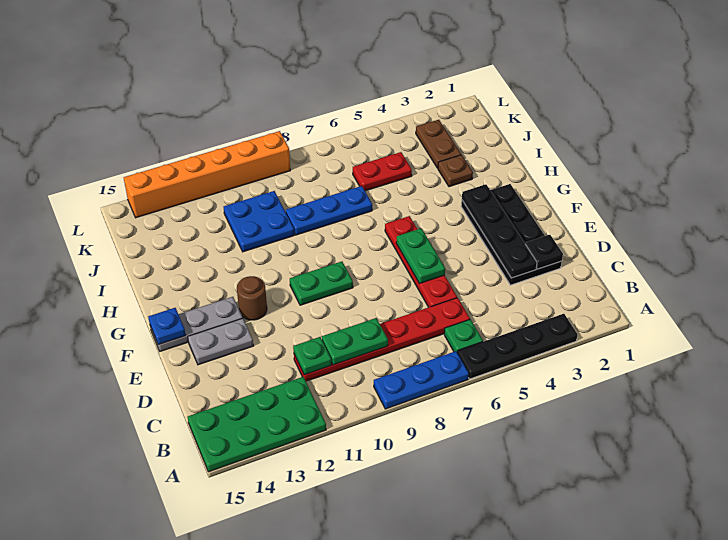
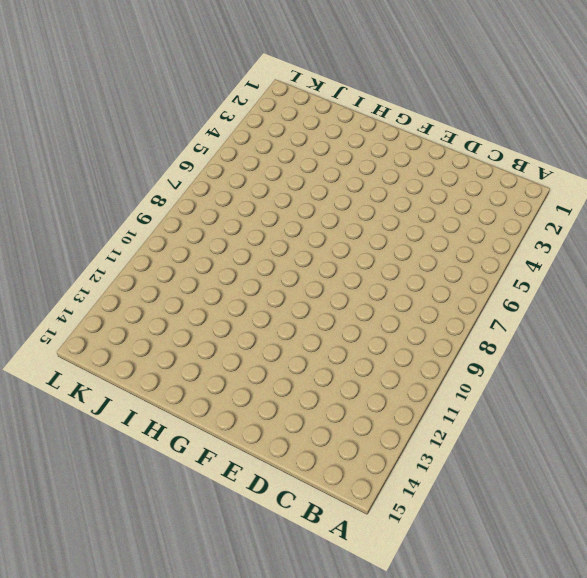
none -> black plate A3:A6 level 1
none -> blue plate A7:A9 level 1
none -> green plate A12:B15 level 1

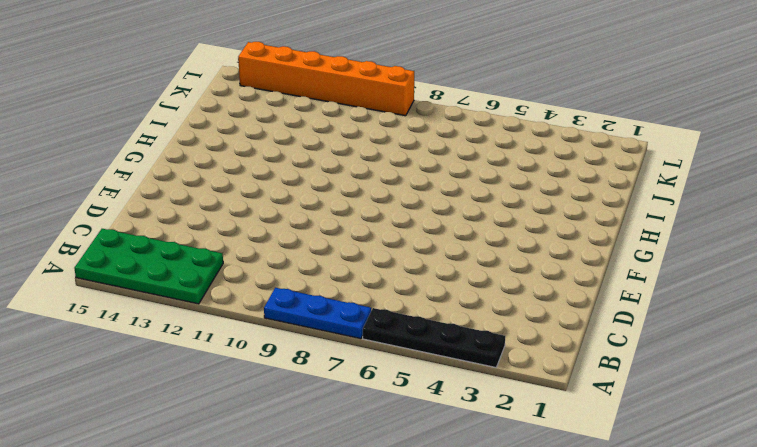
none -> green plate B6 level 1
none -> red plate C6:C11 level 1
none -> black plate D2:G3 level 1

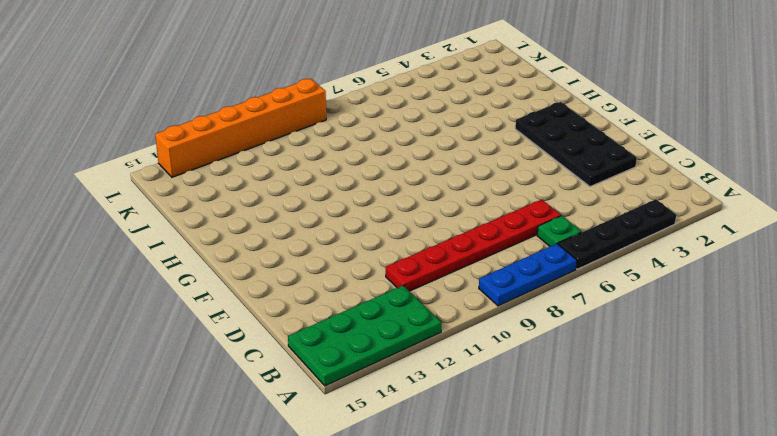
none -> red plate D6:G6 level 1
none -> grey plate E13:E14 level 1
none -> green plate F9:F10 level 1

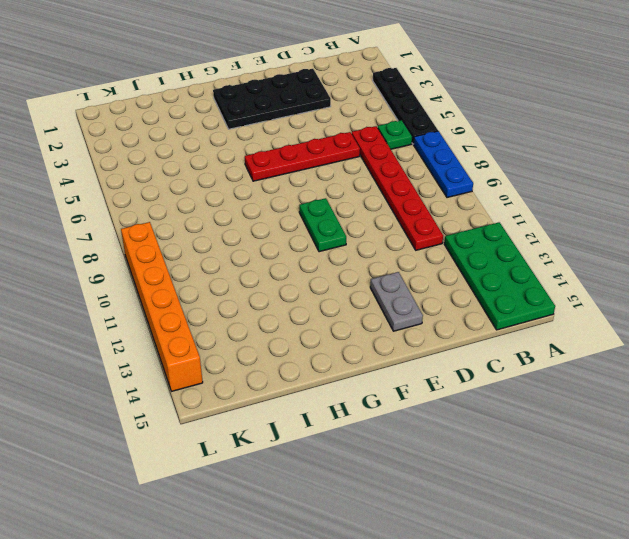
none -> brown round brick F12 level 1
none -> grey plate F13:F15 level 1
none -> brown plate I3 level 1

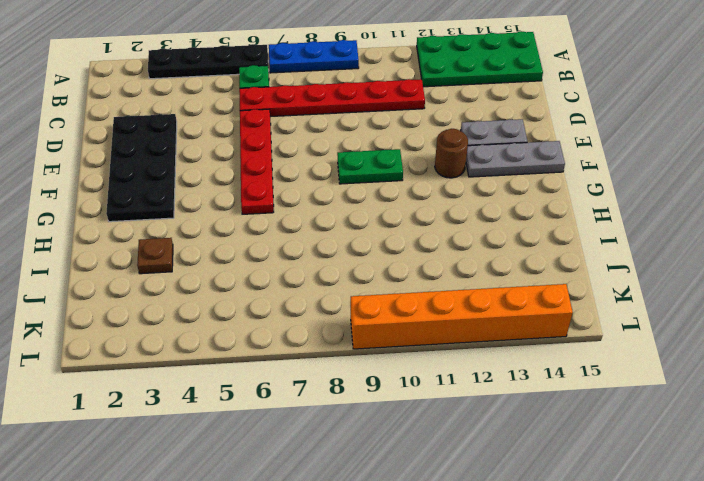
none -> blue plate I7:I9 level 1
none -> blue plate I10:J11 level 1
none -> brown plate J3:K3 level 1

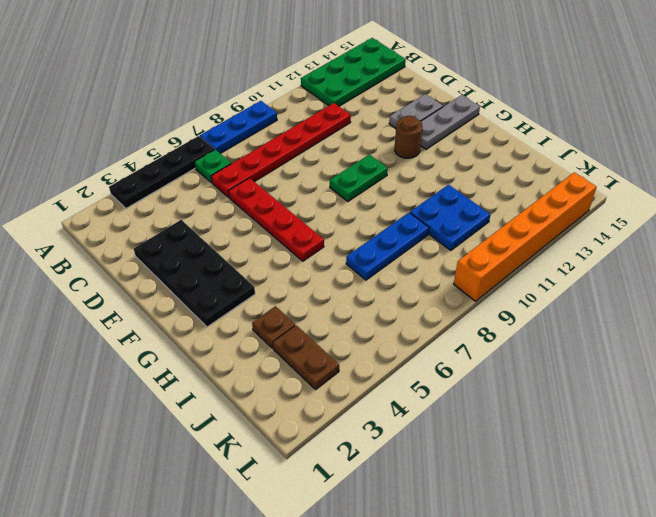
none -> red plate J5:J6 level 1
none -> green plate C9:C10 level 2
none -> green plate C11 level 2

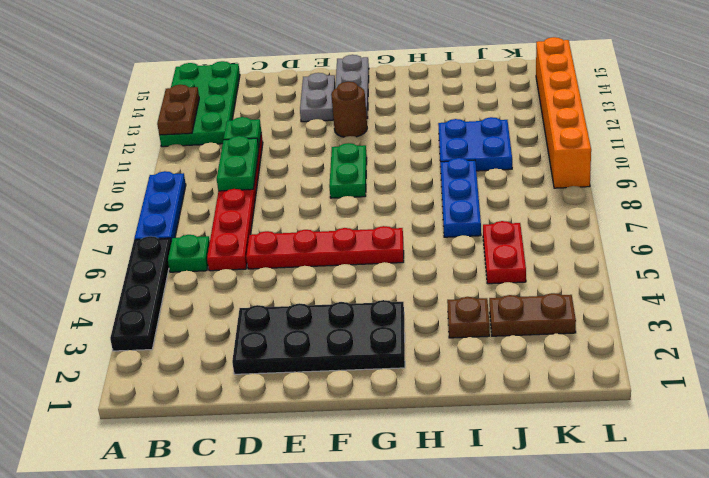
brown plate A12:A13 level 2 -> none
none -> black plate D2 level 2
none -> black plate D3:G3 level 2
none -> green plate E6:F6 level 2

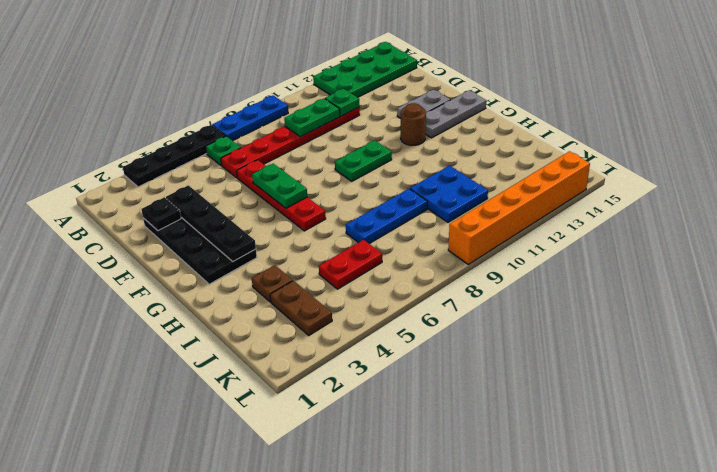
none -> blue plate F15 level 2

